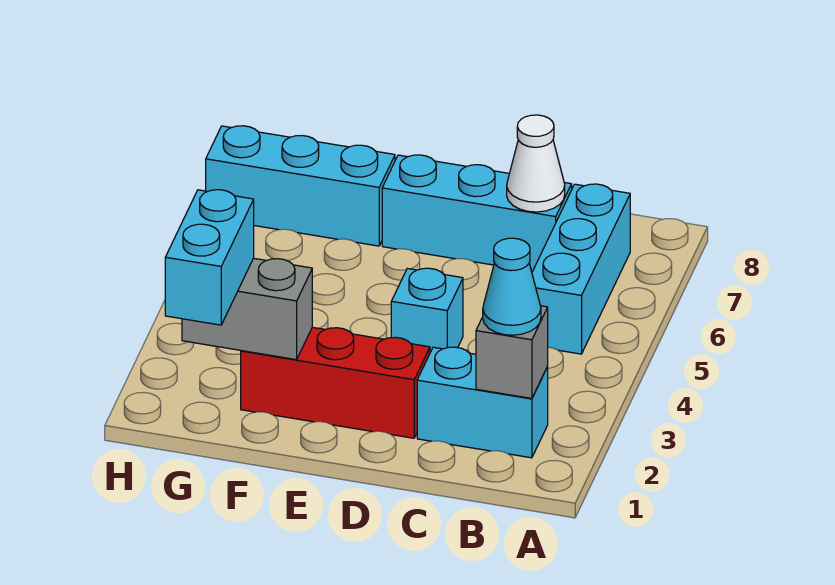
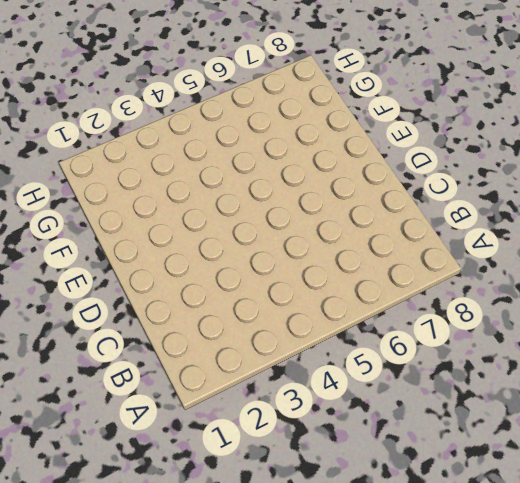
none -> cyan brick B2:C2 level 1
none -> cyan brick B5:B7 level 1

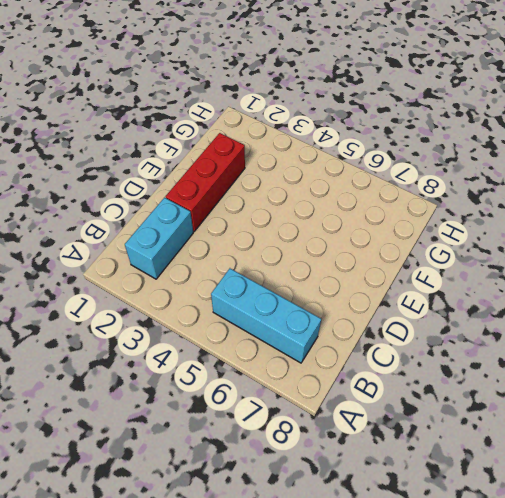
none -> cyan brick C7:E7 level 1
none -> cyan brick D4 level 1

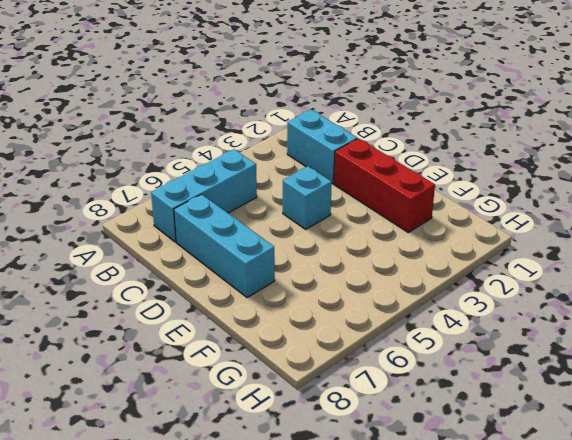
none -> cyan brick F7:H7 level 1
none -> grey brick B2 level 2

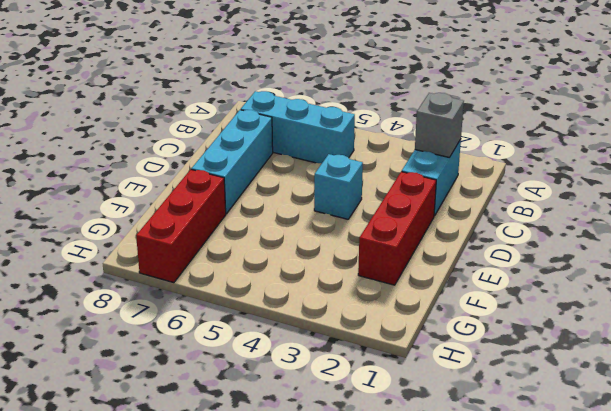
red brick F7:H7 level 1 -> cyan brick F7:H7 level 1
none -> white cone C7 level 2
none -> grey brick F2:G2 level 2

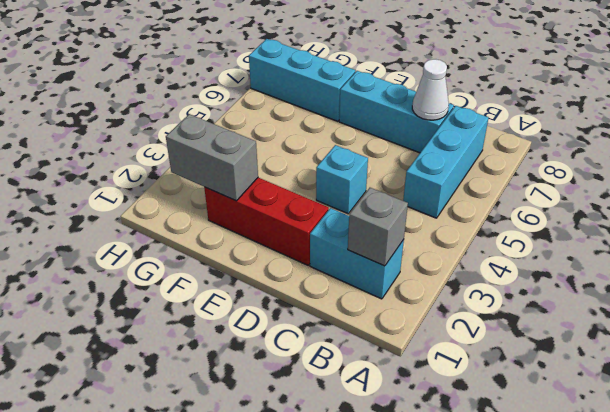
none -> cyan cone B2 level 3
none -> cyan brick G1:G2 level 3

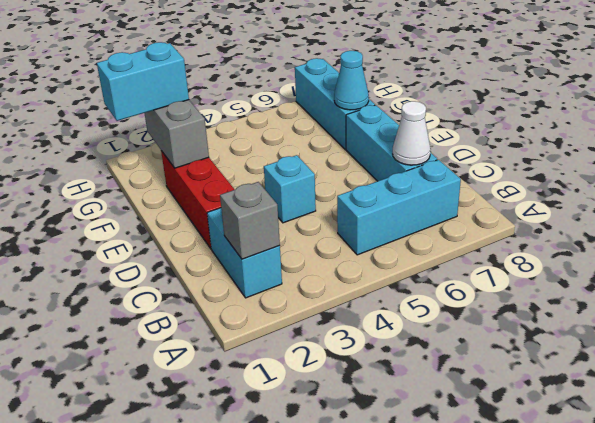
cyan cone F7 level 2 -> cyan cone B2 level 3

